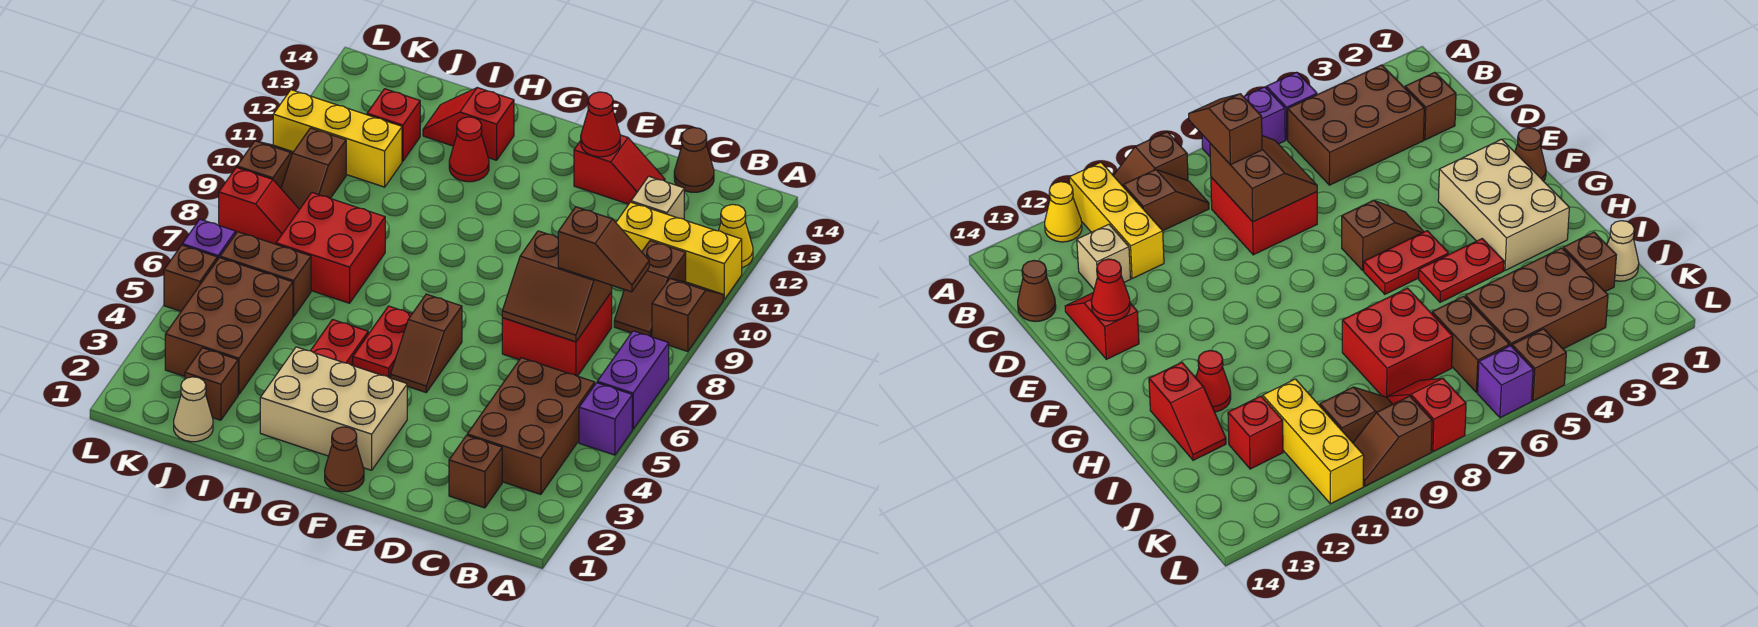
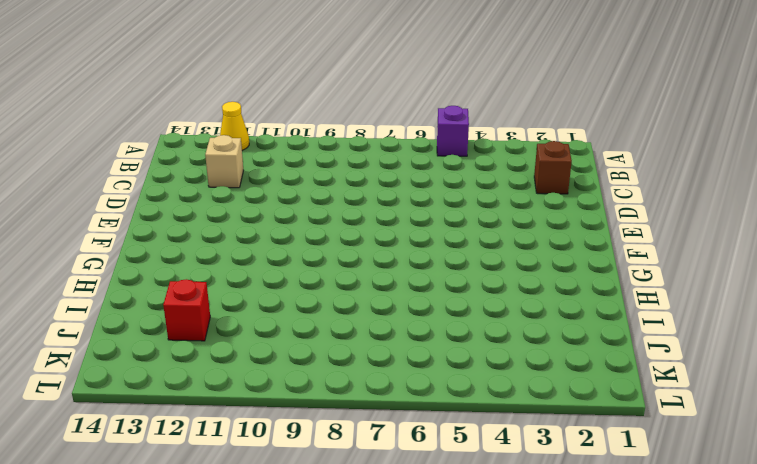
none -> purple brick A6:A7 level 1
none -> brown slope A9:A10 level 1 top 9
none -> yellow brick A11:C11 level 1
none -> brown brick B3:C5 level 1

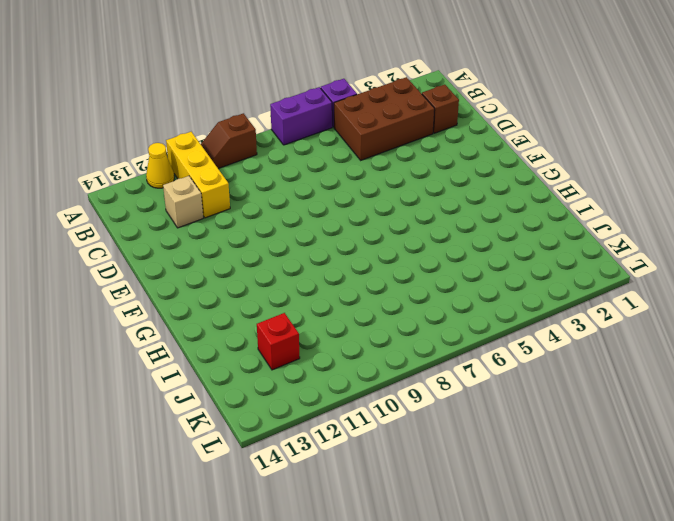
none -> brown slope B9:B10 level 1 top 10
none -> red brick C7:D8 level 1
none -> brown cone C14 level 1
none -> red slope D13:E13 level 1 top E

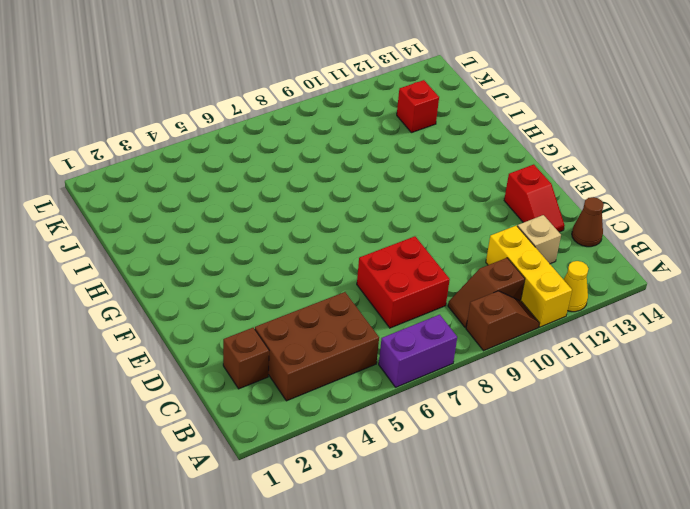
none -> purple brick A5 level 1
none -> brown cone F1 level 1
none -> tan brick F2:H3 level 1
none -> brown slope F5:F6 level 1 top 6

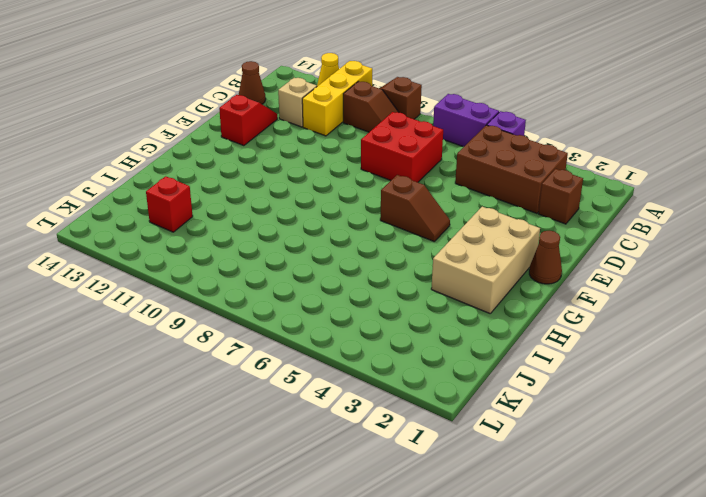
none -> red plate G5:G6 level 1
none -> red plate H4:H5 level 1
none -> red cone H12 level 1
none -> red slope H13:I13 level 1 top H

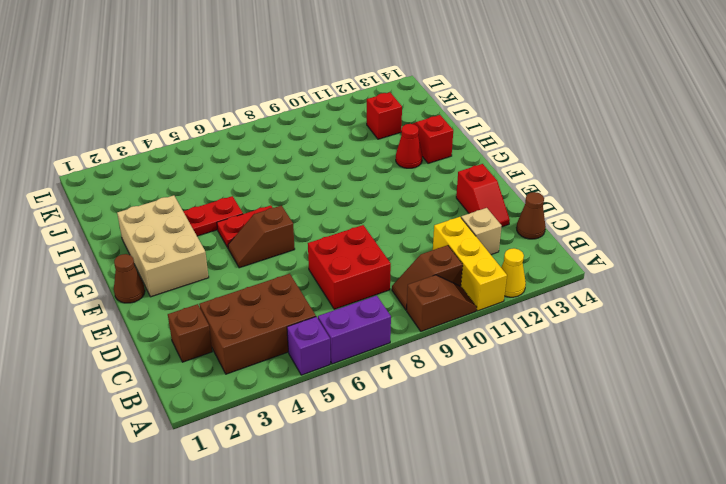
none -> red brick I7:J8 level 1
none -> tan cone J1 level 1
none -> brown brick J2 level 1
none -> brown brick J3:K5 level 1

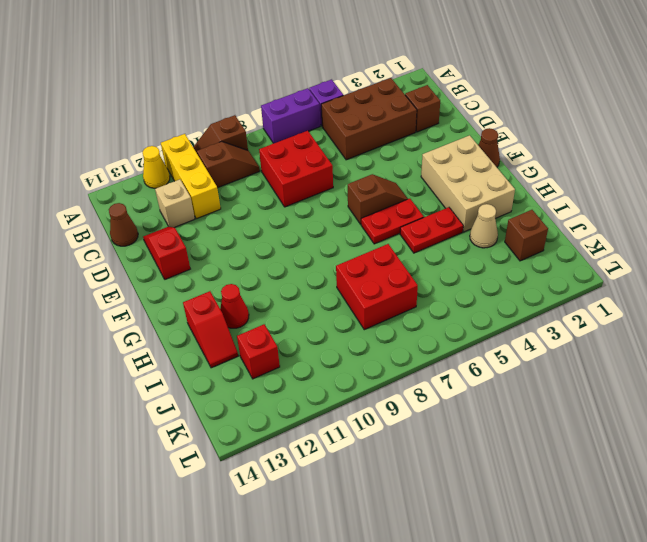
tan cone I3 level 1 -> tan cone J1 level 1
none -> brown brick J3:K5 level 1
none -> brown brick J6:K6 level 1
none -> yellow brick J11:L11 level 1
none -> red slope K8:L8 level 1 top L

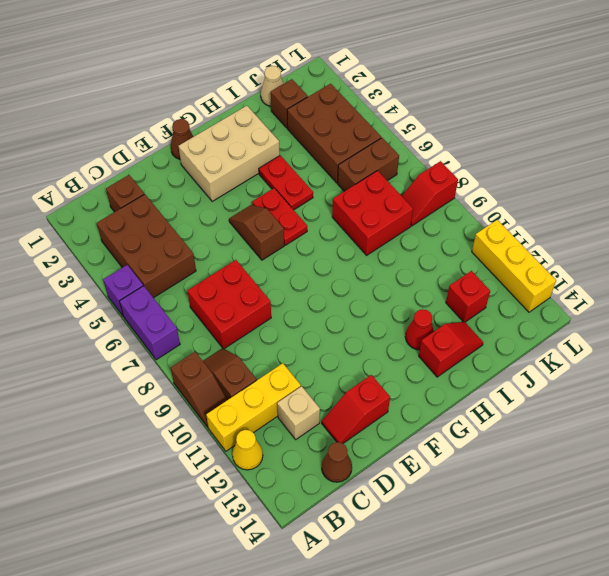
yellow brick L11:L13 level 1 -> yellow brick J11:L11 level 1
none -> brown slope K9:K10 level 1 top 10
none -> brown brick L5 level 1
none -> purple brick L6 level 1
none -> brown slope L9:L10 level 1 top 9

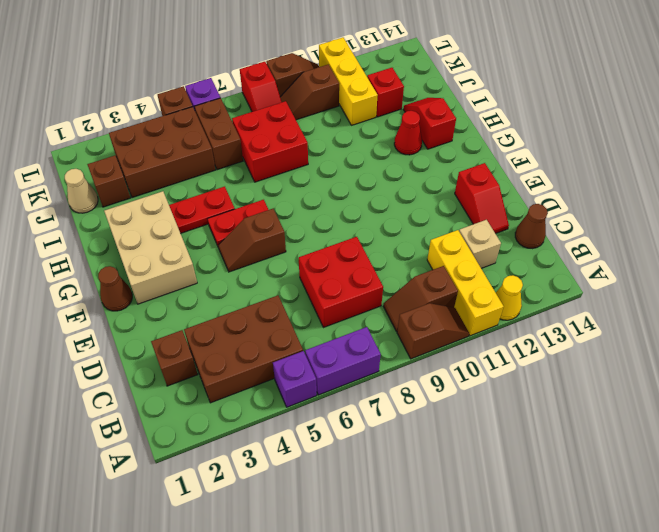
none -> brown slope C7:D8 level 2 top 8
none -> red cone E13 level 2
none -> brown slope B8:C8 level 3 top C

